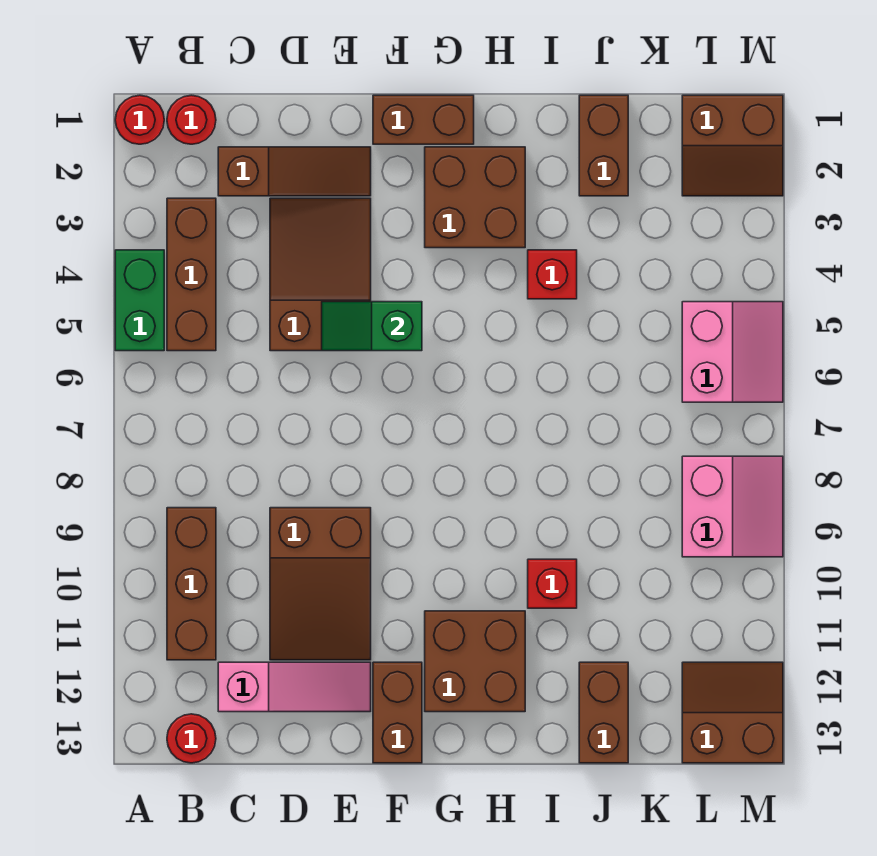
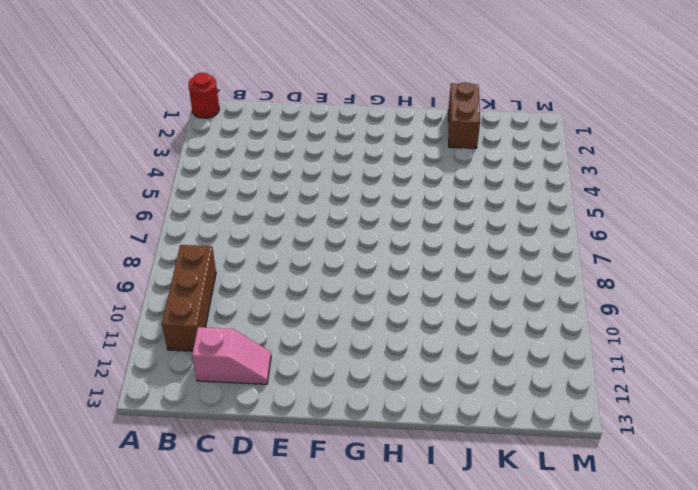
pink slope C12:D12 level 1 top C -> pink slope C12:E12 level 1 top C
none -> green brick A4:A5 level 1
none -> red round brick B1 level 1
none -> brown brick B3:B5 level 1

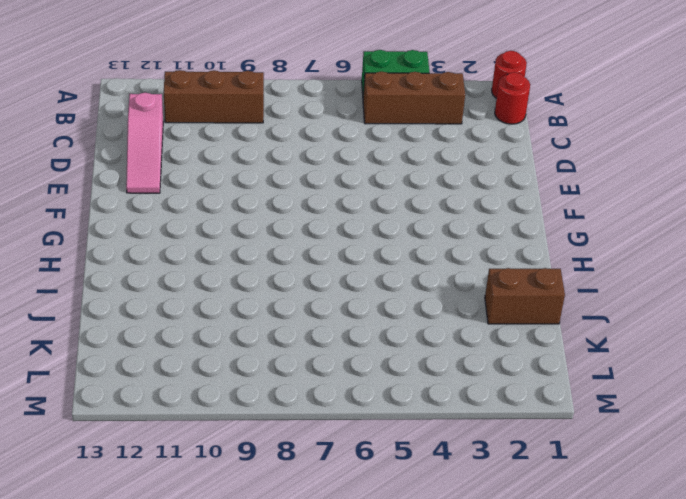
none -> red round brick B13 level 1
none -> brown slope C2:E2 level 1 top C
none -> brown slope D3:E5 level 1 top 5

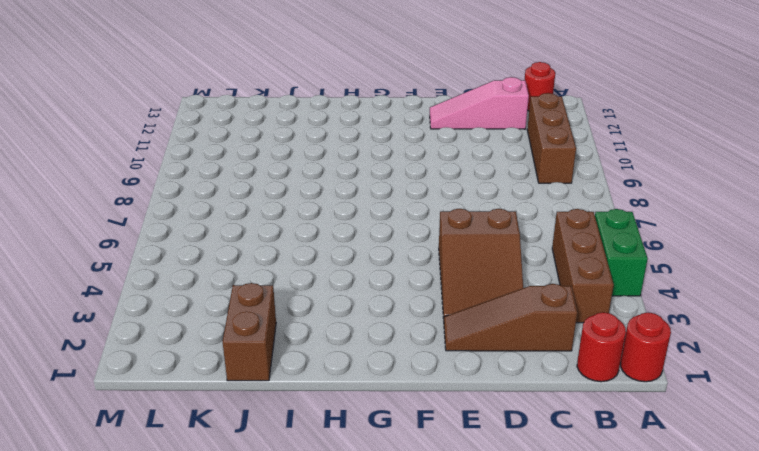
none -> brown slope D9:E11 level 1 top 9
none -> brown brick F1:G1 level 1
none -> brown brick F12:F13 level 1

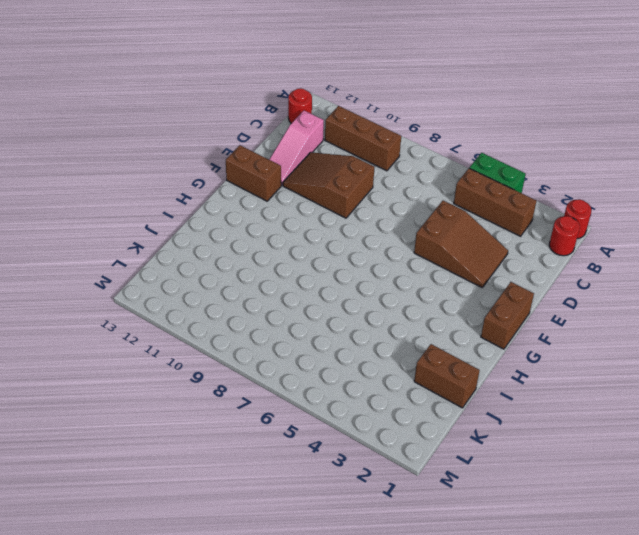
none -> brown slope C2:E2 level 1 top C
none -> brown brick G2:H3 level 1
none -> brown brick G11:H12 level 1

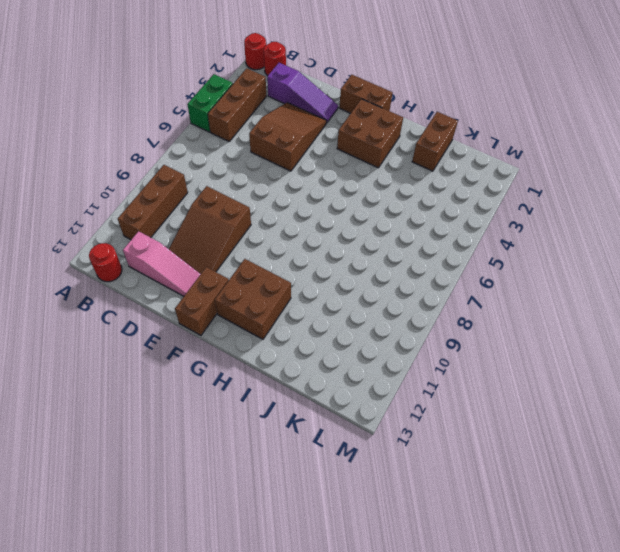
purple slope C2:E2 level 1 top C -> brown slope C2:E2 level 1 top C
none -> red brick I4 level 1
none -> red brick I10 level 1
none -> brown brick J12:J13 level 1

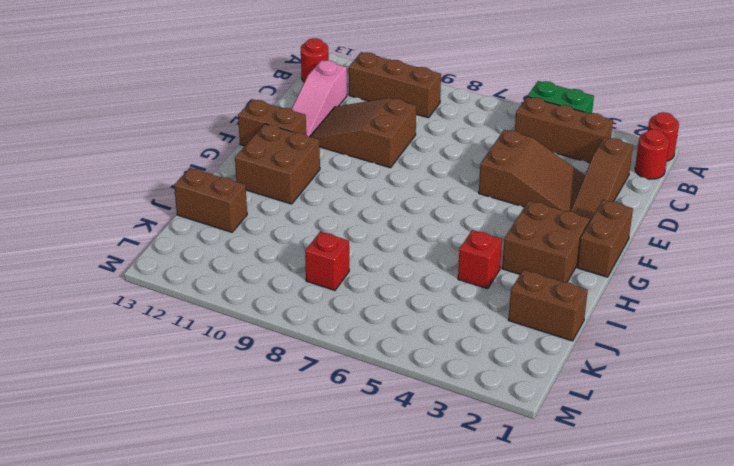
red brick K8 level 1 -> red brick I10 level 1
none -> brown slope L1:M2 level 1 top 1
none -> pink slope L5:M6 level 1 top L
none -> pink slope L8:M9 level 1 top L

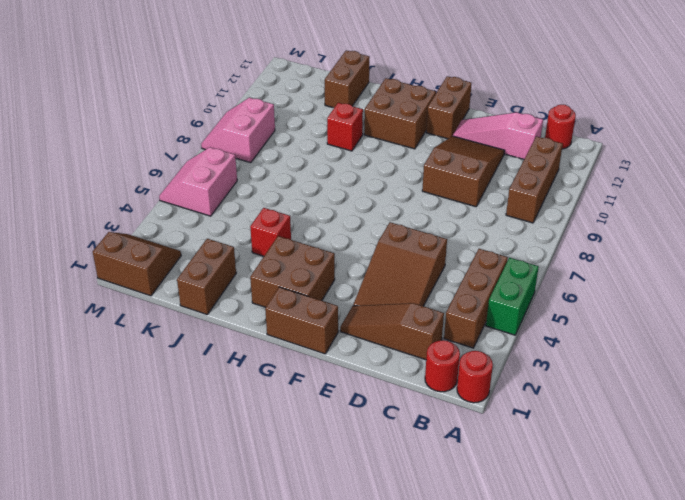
none -> brown slope L12:M13 level 1 top 13
none -> green slope E5:F5 level 2 top F

